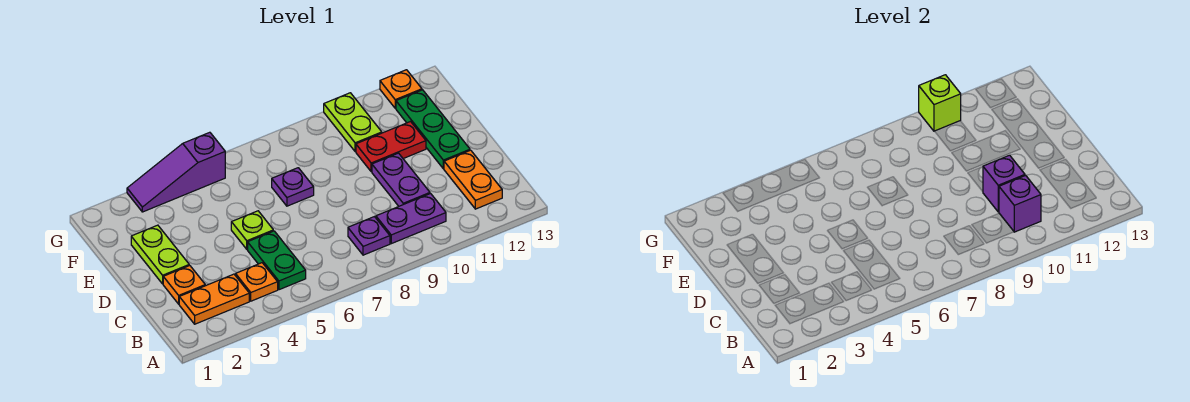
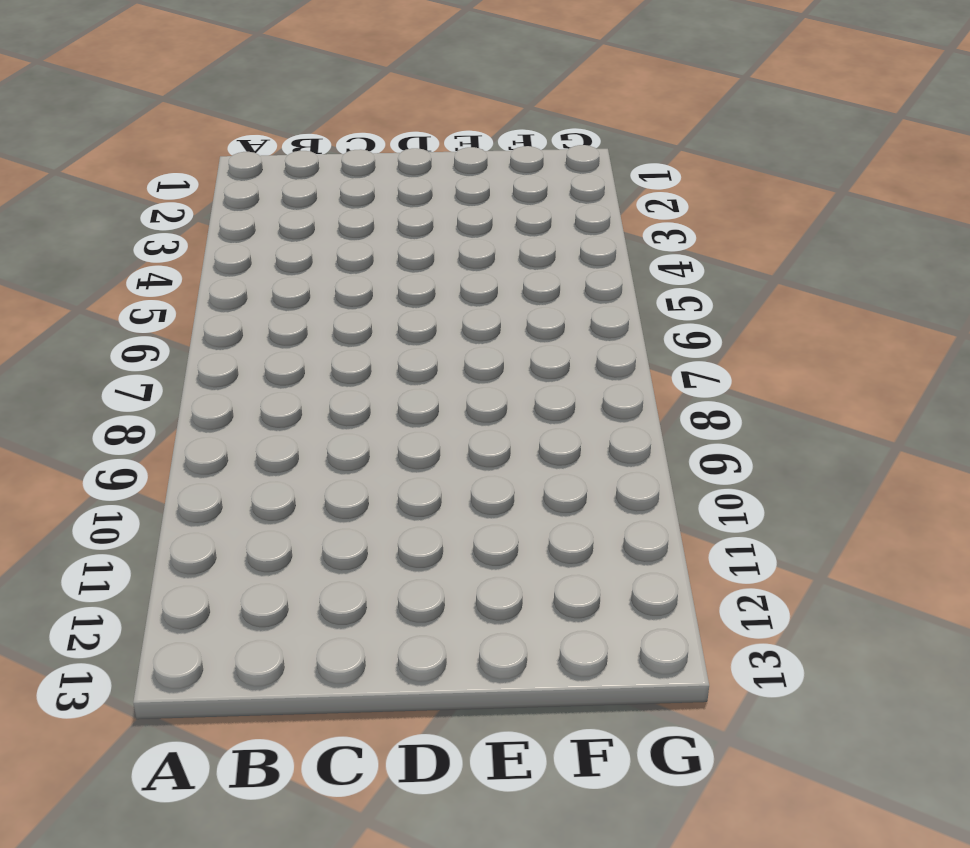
none -> orange plate B2:B3 level 1
none -> orange plate B4 level 1
none -> green plate B5:C5 level 1

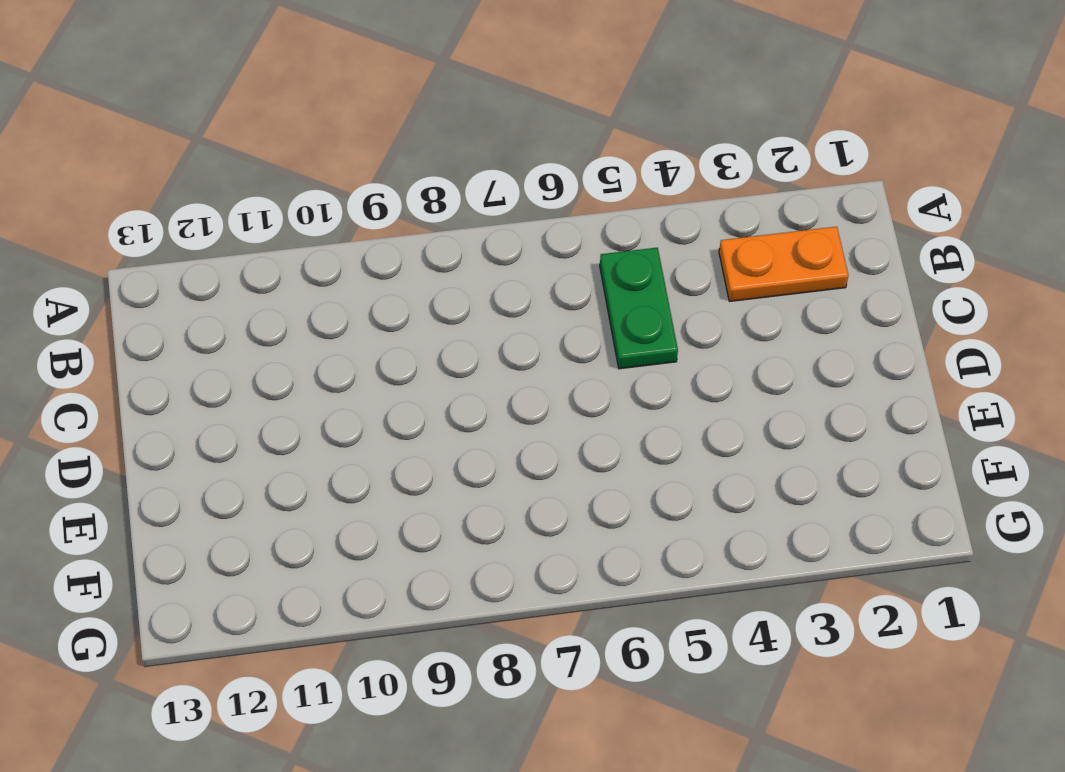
none -> orange plate B4 level 1
none -> purple plate B8 level 1
none -> purple plate B9:B10 level 1

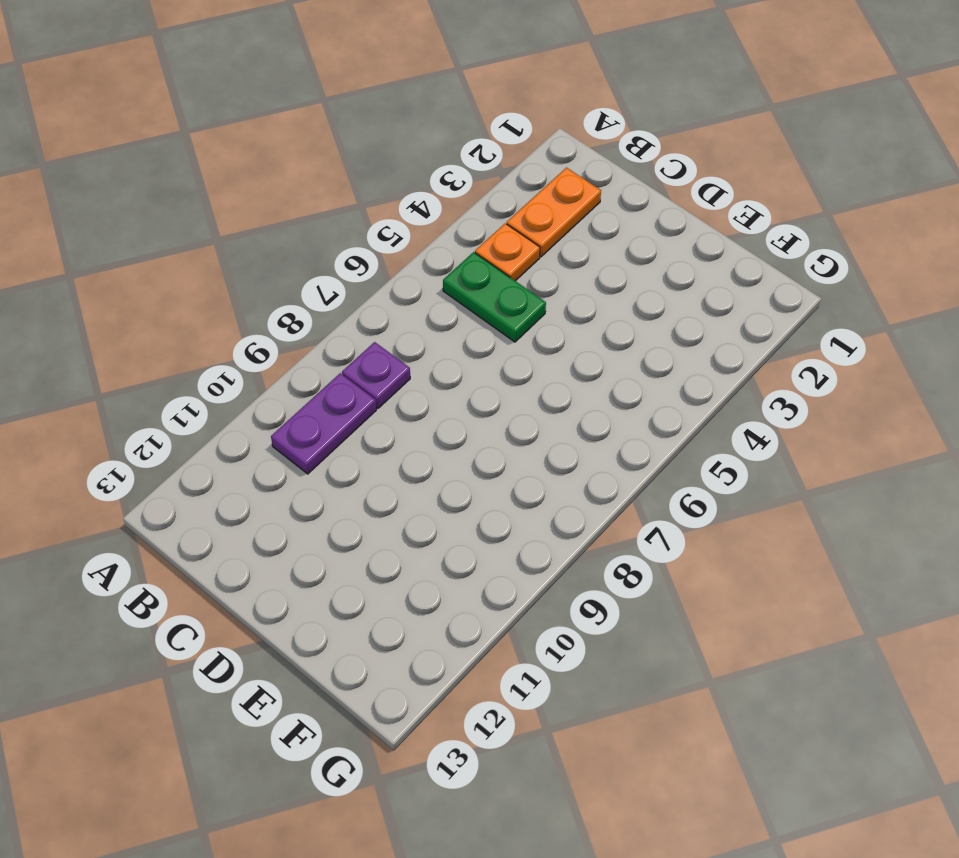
none -> orange plate B12:C12 level 1
none -> orange plate C2 level 1
none -> purple plate C10:D10 level 1

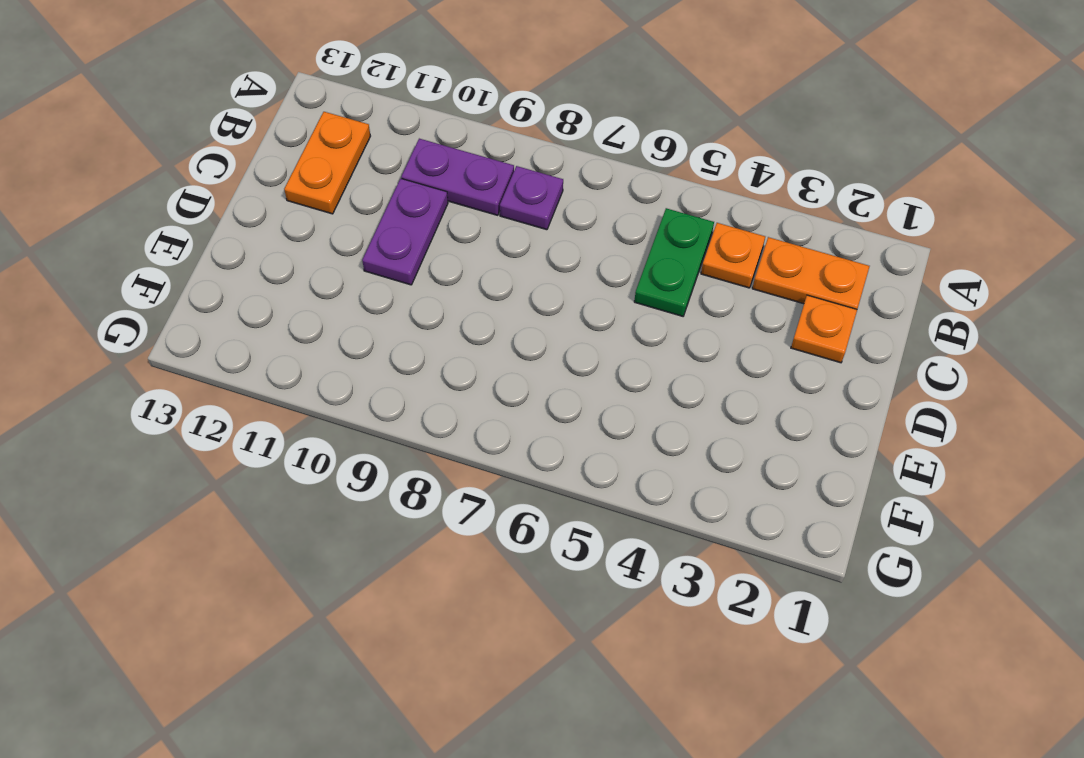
none -> lime plate D2:E2 level 1
none -> lime plate D5 level 1
none -> green plate D12:F12 level 1

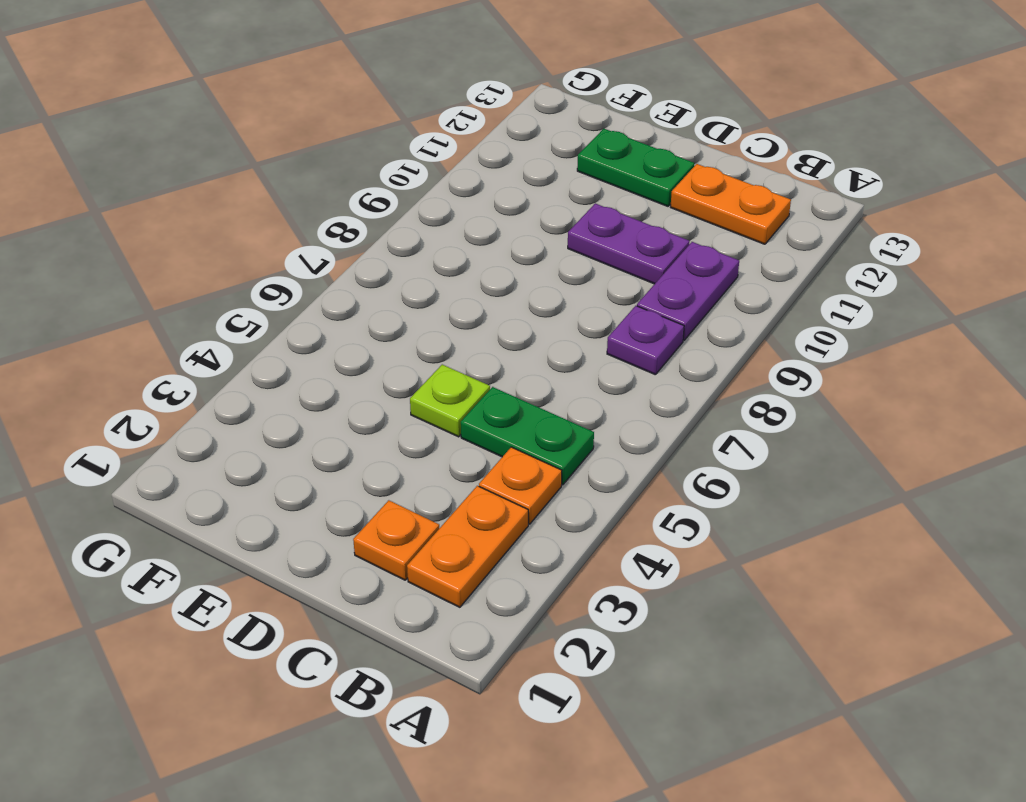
green plate D12:E12 level 1 -> green plate D12:F12 level 1
none -> lime plate D2:E2 level 1
none -> purple plate E7 level 1
none -> red plate E10:E11 level 1

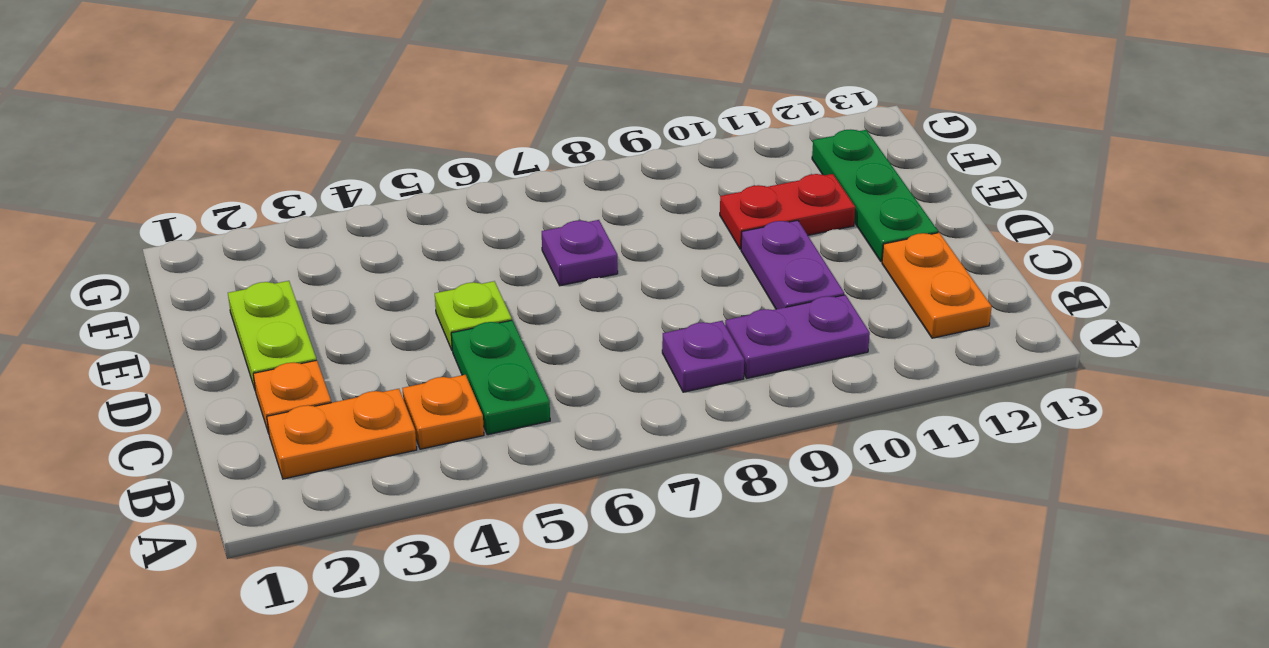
none -> lime plate F10:G10 level 1
none -> purple slope G3:G5 level 1 top 5
none -> orange plate G12 level 1

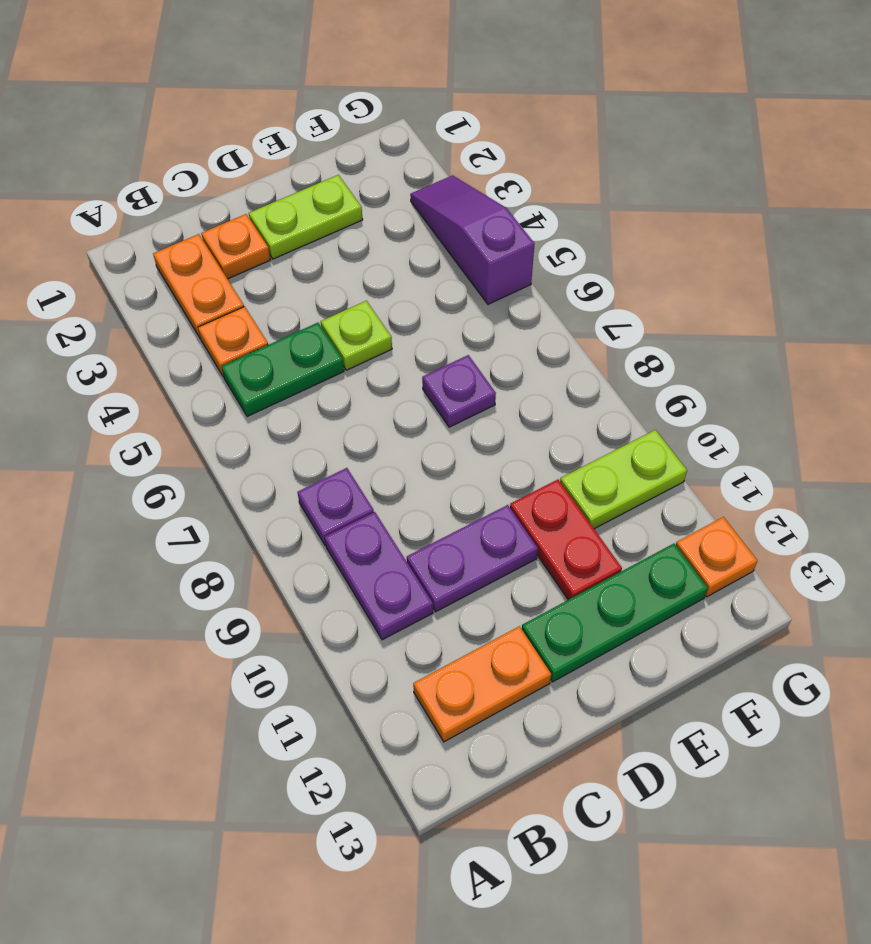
none -> purple brick B10 level 2
none -> purple brick C10 level 2
none -> lime brick G10 level 2

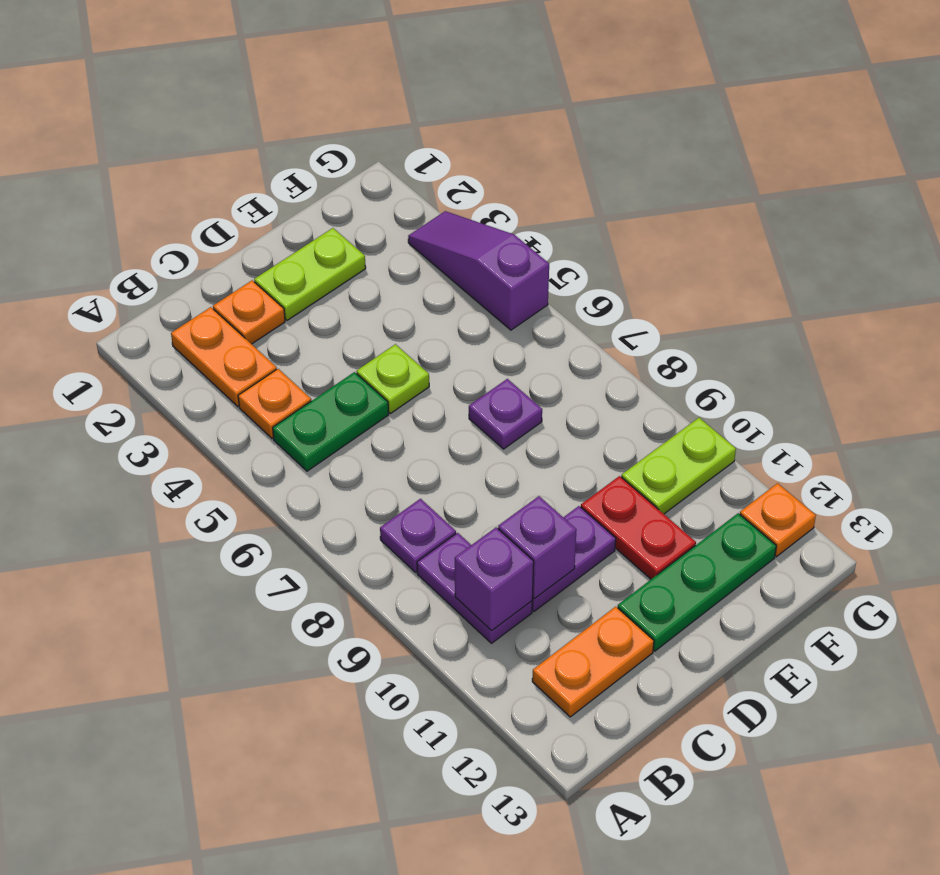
none -> lime brick G10 level 2

